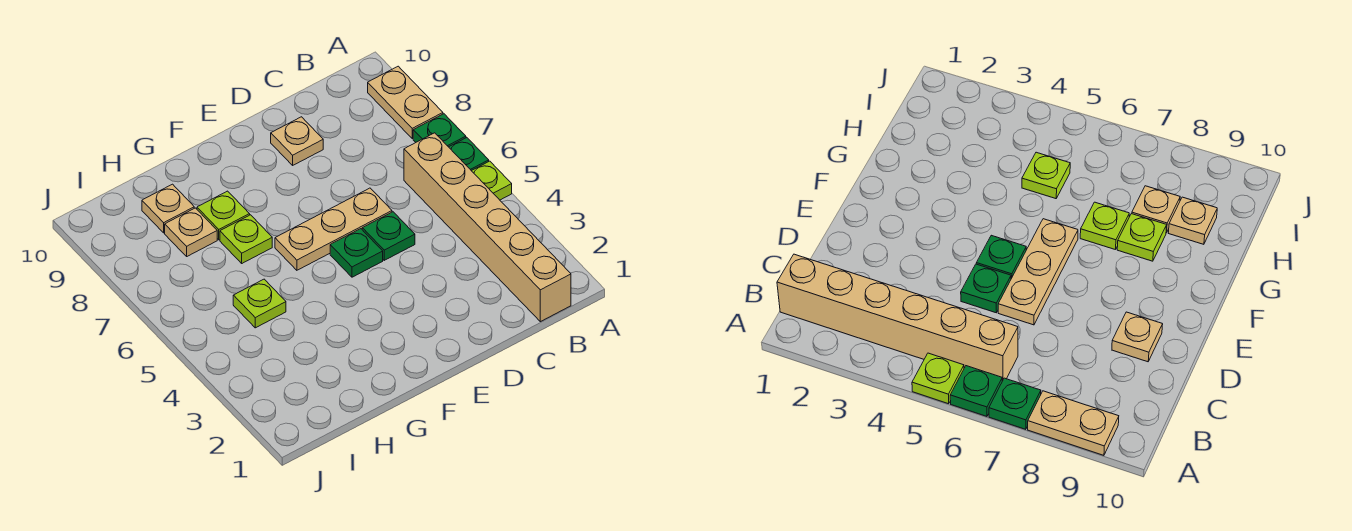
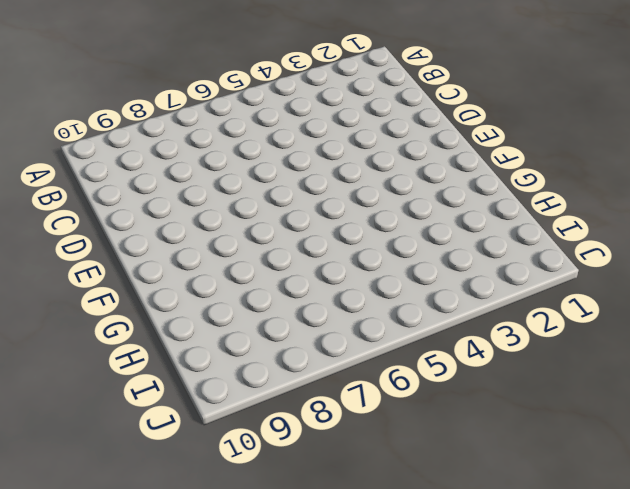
none -> lime plate A5 level 1
none -> green plate A6 level 1
none -> green plate A7 level 1

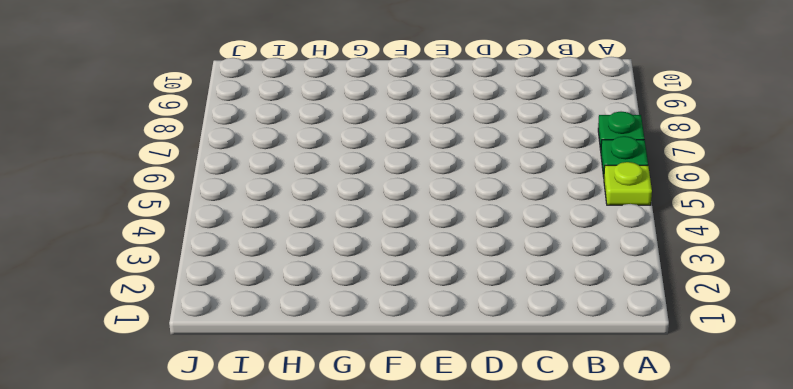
none -> tan plate A8:A9 level 1
none -> tan brick B1:B6 level 1
none -> green plate D5 level 1

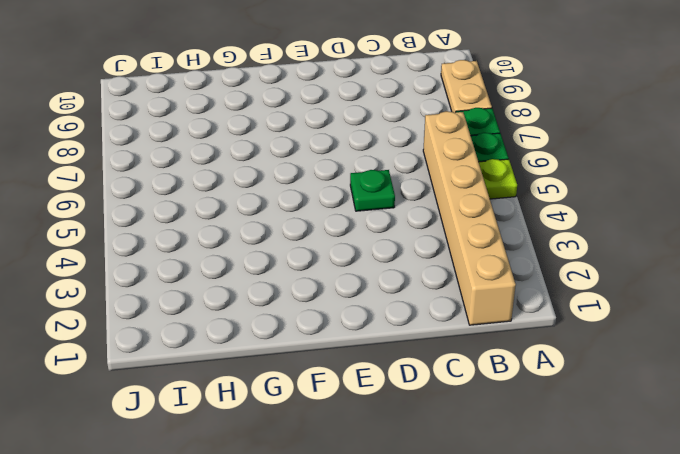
none -> tan plate D6:F6 level 1
none -> tan plate D9 level 1
none -> green plate E5 level 1

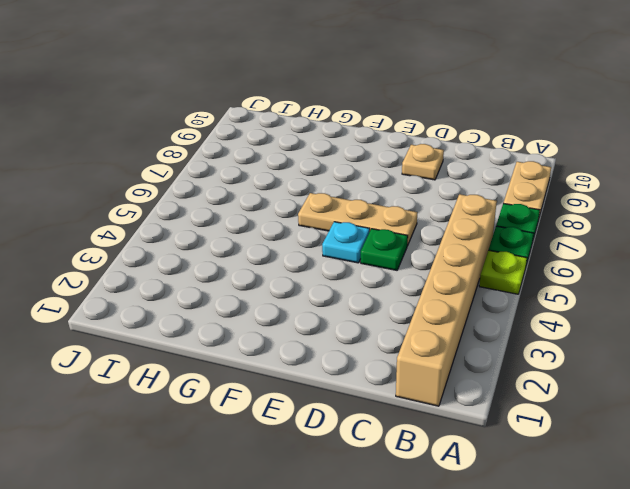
cyan plate E5 level 1 -> green plate E5 level 1
none -> lime plate G7 level 1
none -> lime plate G8 level 1
none -> lime plate H5 level 1

